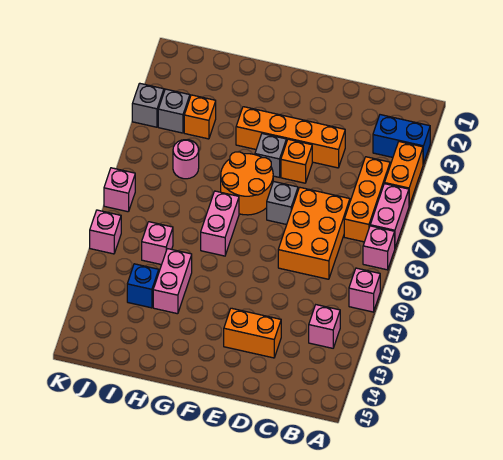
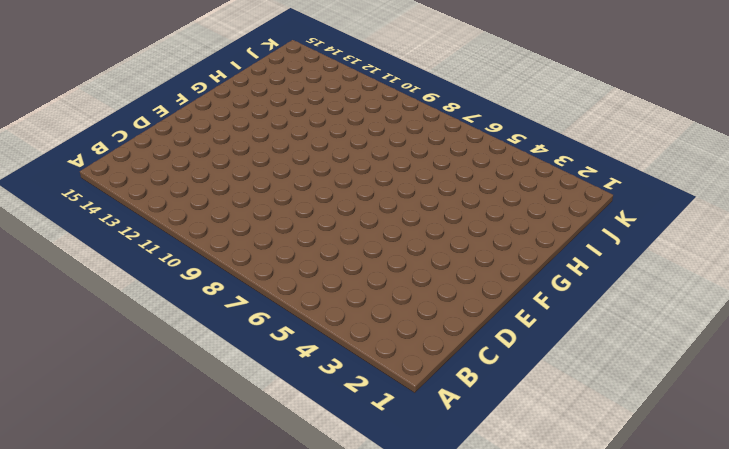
none -> blue brick A3:B3 level 1
none -> orange brick A4:A5 level 1
none -> pink brick A6:A7 level 1

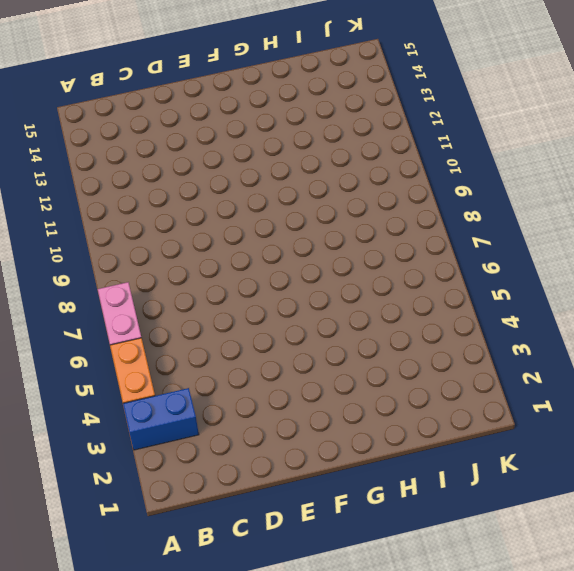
none -> pink brick A8 level 1
none -> pink brick A10 level 1
none -> orange brick B5:B7 level 1

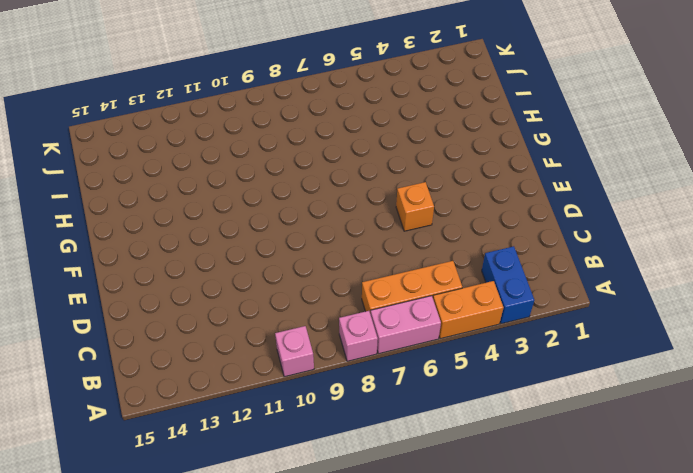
none -> pink brick B12 level 1
none -> orange brick C7:D9 level 1
none -> orange brick D4:G4 level 1

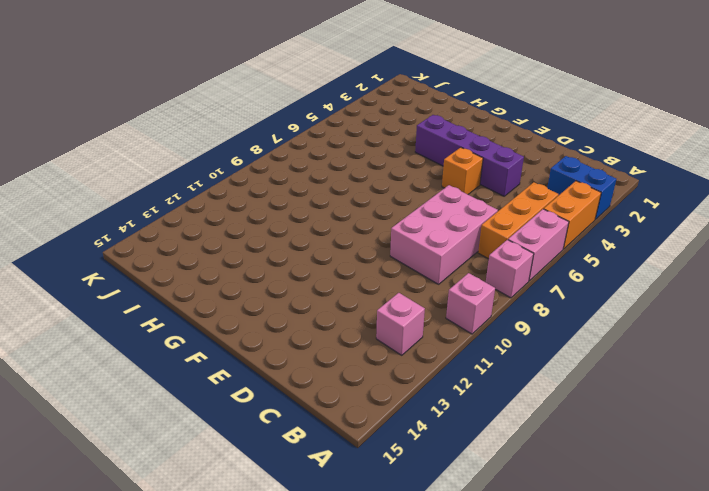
pink brick C7:D9 level 1 -> orange brick C7:D9 level 1
purple brick D4:G4 level 1 -> orange brick D4:G4 level 1
none -> orange brick D13:E13 level 1
none -> grey brick E7 level 1
none -> grey brick F5 level 1

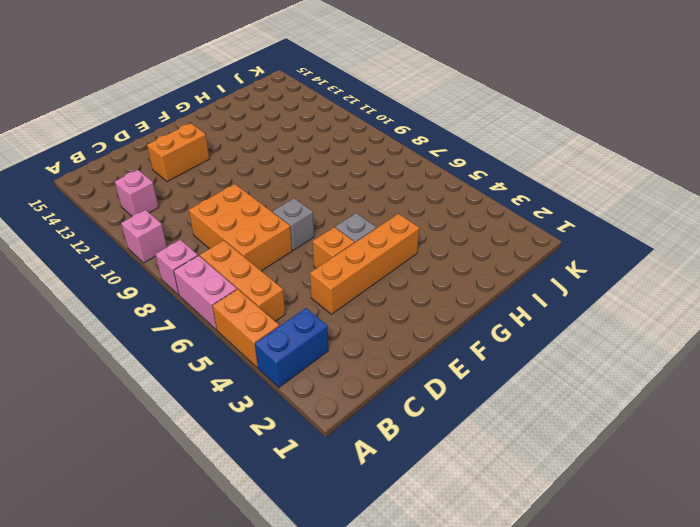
none -> orange round brick F6:G7 level 1
none -> pink brick G8:G9 level 1
none -> pink brick H11:H12 level 1

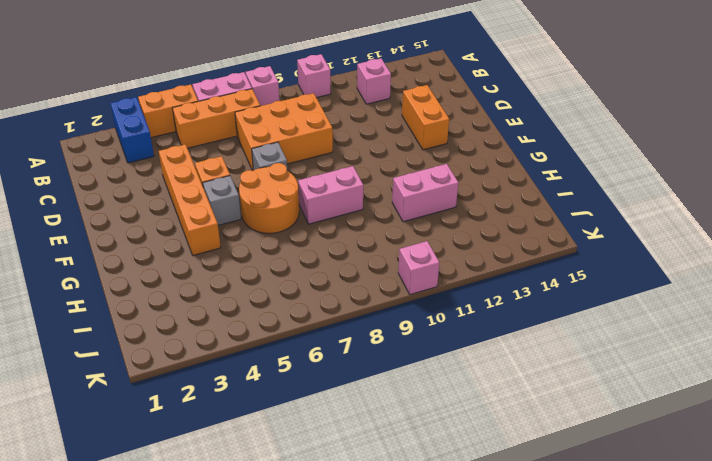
none -> orange brick I4 level 1
none -> pink round brick I6 level 1
none -> pink brick I10 level 1

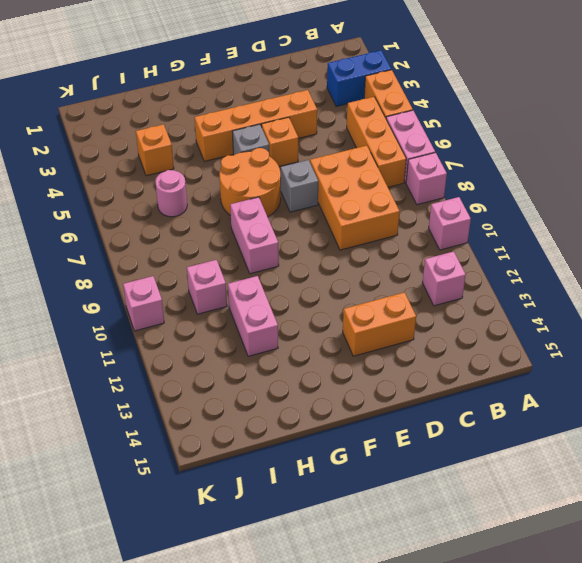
none -> blue brick I12 level 1
none -> grey brick J4 level 1
none -> grey brick K4 level 1

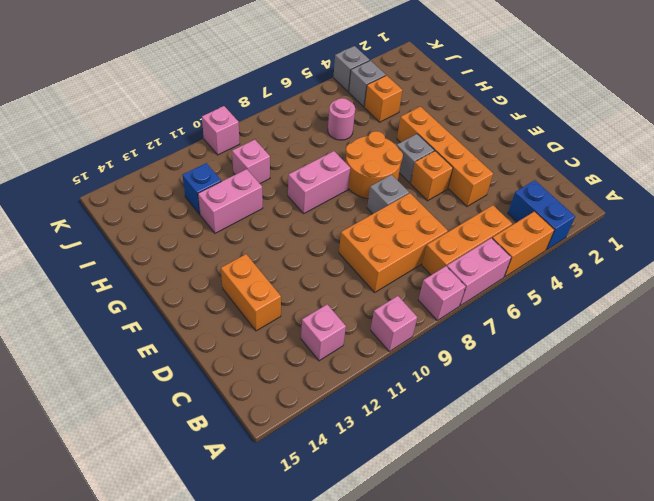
none -> pink brick K8 level 1

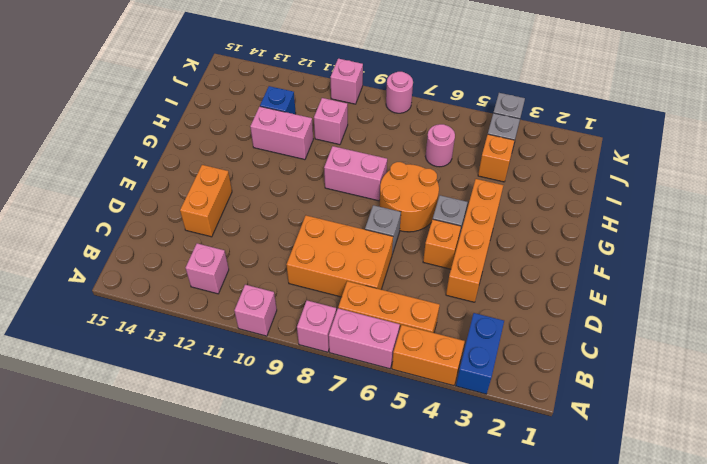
pink round brick K8 level 1 -> pink brick K8 level 1

